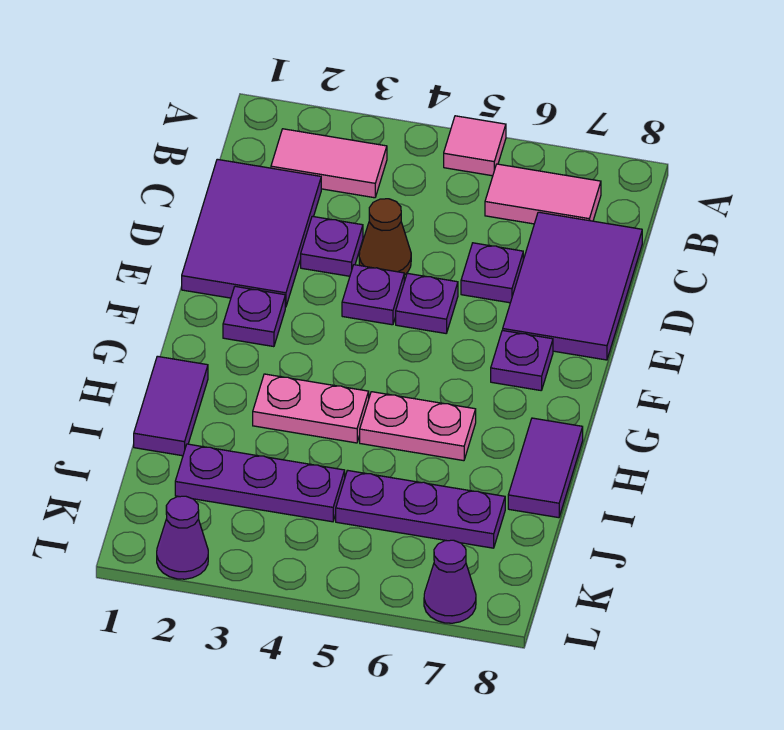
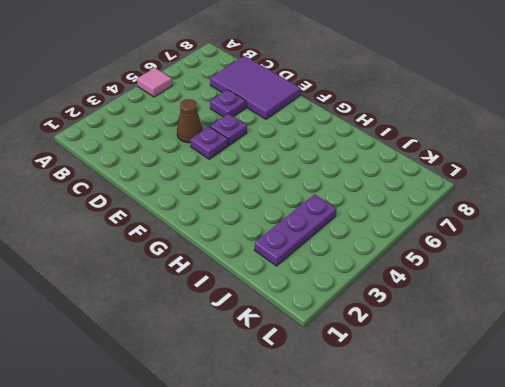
none -> pink tile B2:B3 level 1
none -> pink tile B6:B7 level 1
none -> purple tile C1:E2 level 1

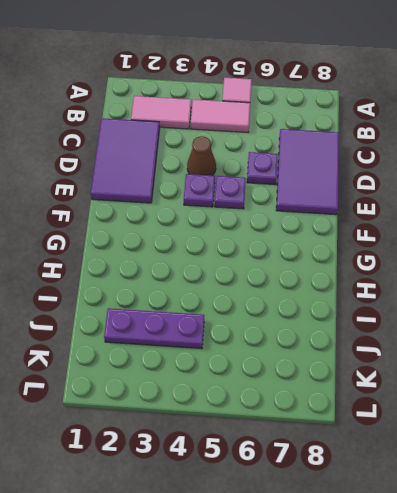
pink tile B4:B5 level 1 -> pink tile B6:B7 level 1
none -> purple plate D3 level 1
none -> purple plate F2 level 1
none -> purple plate F7 level 1

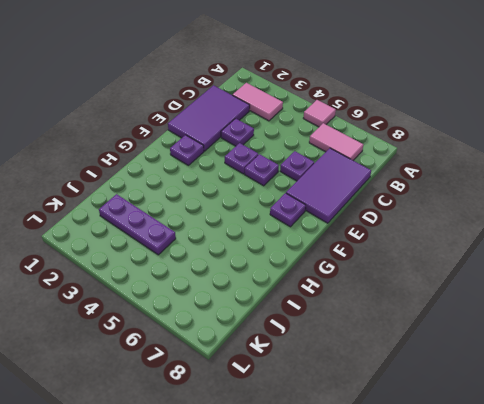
none -> brown cone D4 level 1
none -> purple tile H1:I1 level 1
none -> pink plate H3:H4 level 1

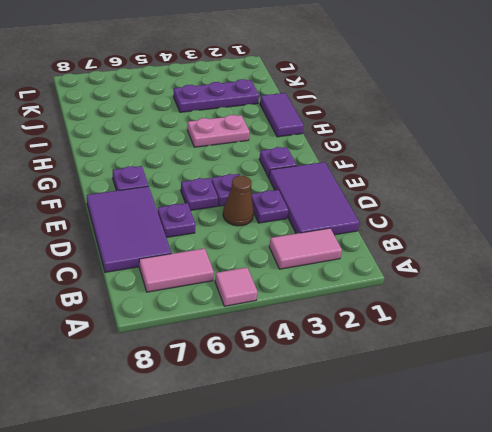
none -> pink plate H5:H6 level 1
none -> purple tile H8:I8 level 1
none -> purple plate J5:J7 level 1

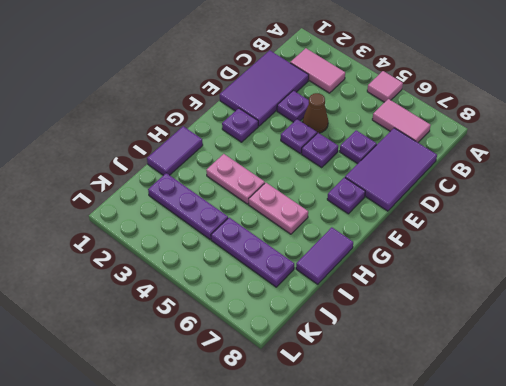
none -> purple cone L2 level 1
none -> purple cone L7 level 1

